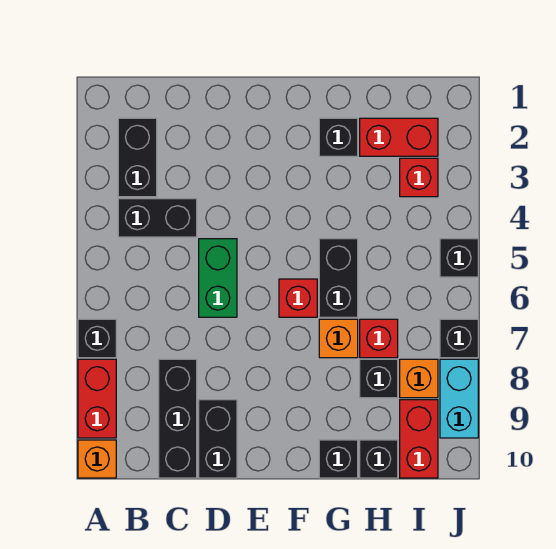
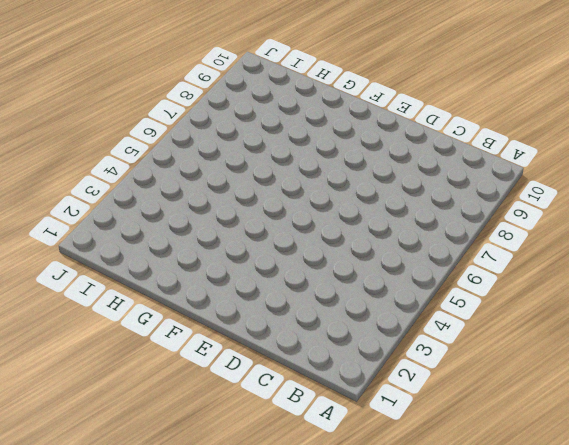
none -> black brick A7 level 1
none -> red brick A8:A9 level 1
none -> orange brick A10 level 1

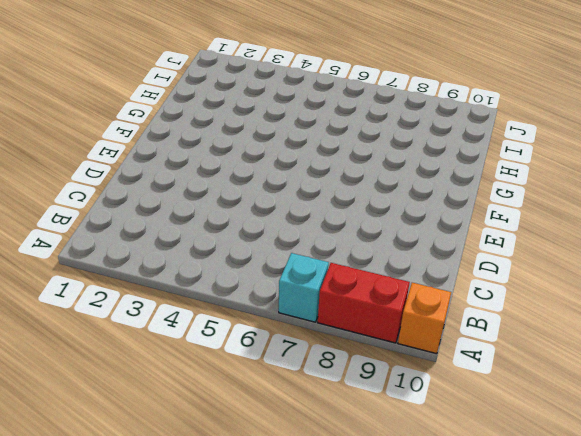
cyan brick A7 level 1 -> black brick A7 level 1
none -> black brick B2:B3 level 1
none -> black brick B4:C4 level 1
none -> black brick C8:C10 level 1

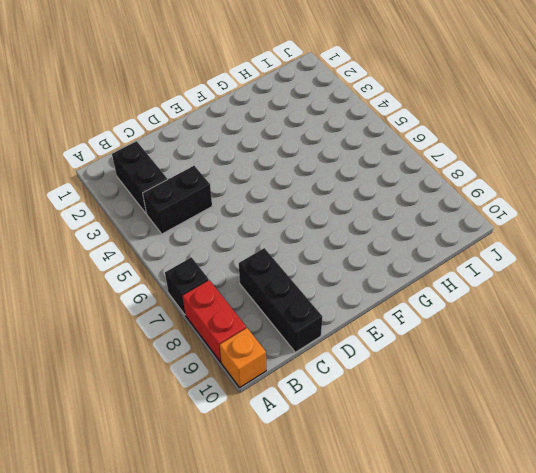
none -> green brick D5:D6 level 1
none -> black brick D9:D10 level 1
none -> red brick F6 level 1

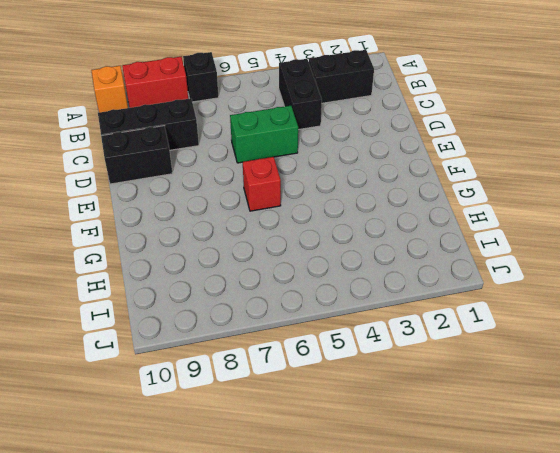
none -> black brick G2 level 1
none -> black brick G5:G6 level 1
none -> orange brick G7 level 1

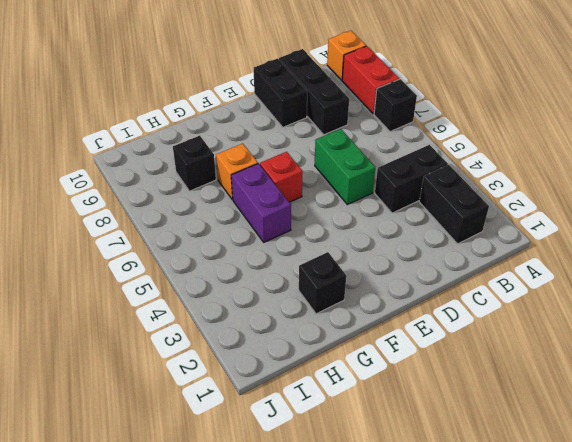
purple brick G5:G6 level 1 -> black brick G5:G6 level 1
none -> black brick G10 level 1
none -> red brick H2:I2 level 1
none -> red brick H7 level 1

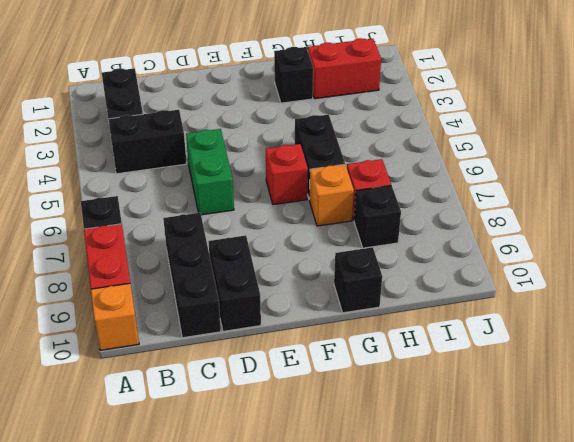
none -> black brick H10 level 1
none -> red brick I3 level 1
none -> orange brick I8 level 1

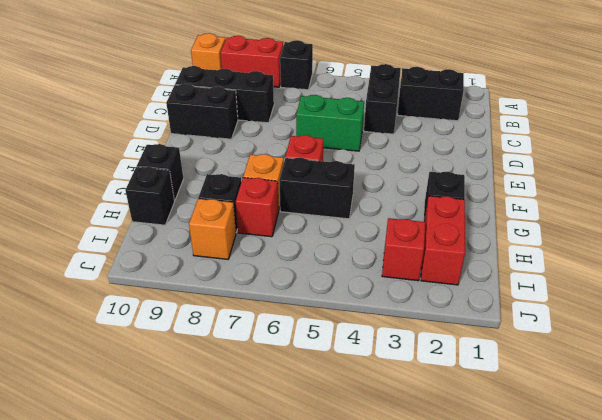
none -> red brick I9:I10 level 1
none -> black brick J5 level 1
none -> black brick J7 level 1

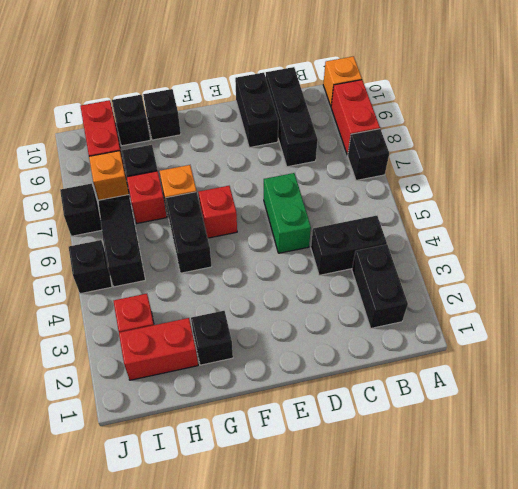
black slope I5:I7 level 1 top 5 -> none
none -> cyan brick J8:J9 level 1

